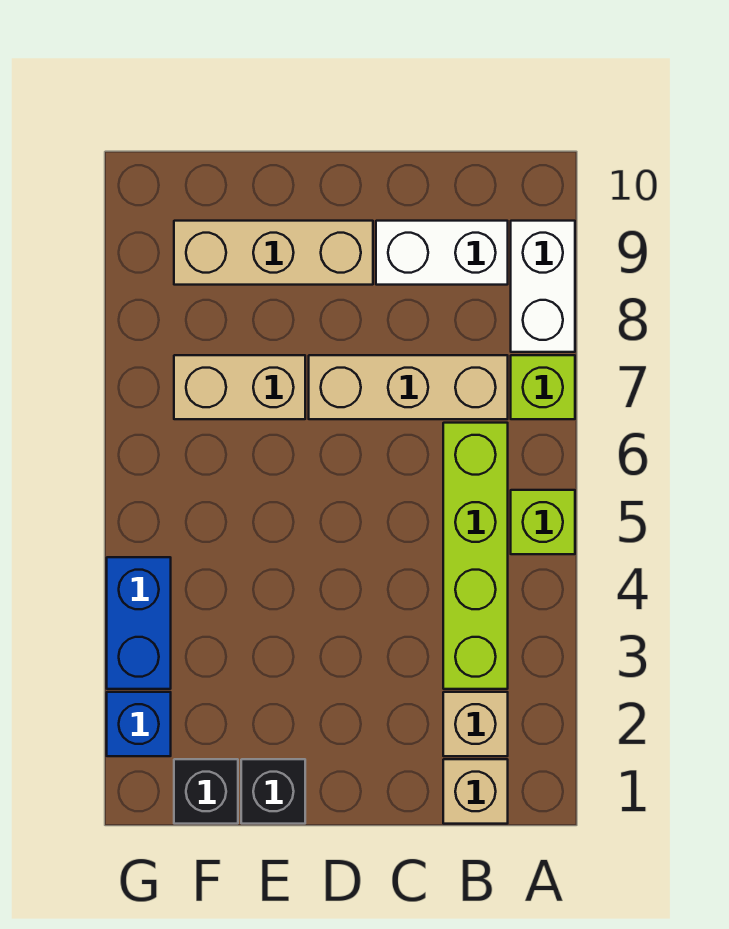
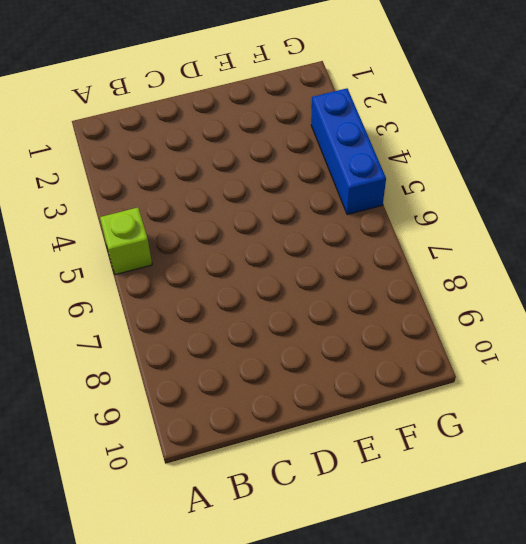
blue brick G3:G5 level 1 -> blue brick G3:G4 level 1
none -> lime brick A7 level 1
none -> white brick A8:A9 level 1
none -> tan brick B1 level 1

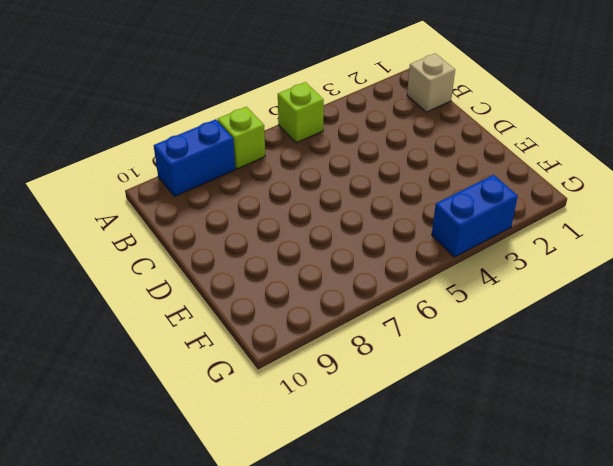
blue brick A8:A9 level 1 -> white brick A8:A9 level 1
none -> tan brick B2 level 1
none -> lime brick B3:B6 level 1
none -> tan brick B7:D7 level 1

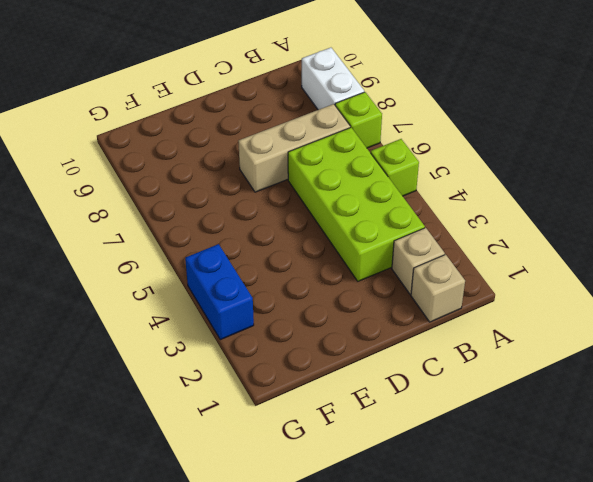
lime brick B3:C6 level 1 -> lime brick B3:B6 level 1
none -> white brick B9:C9 level 1
none -> tan brick D9:F9 level 1
none -> black brick E1 level 1

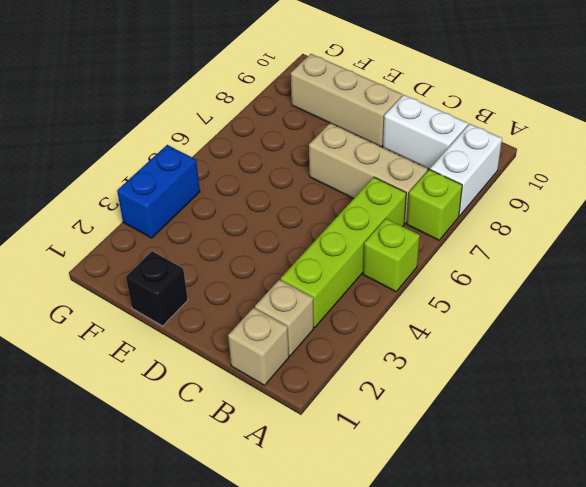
none -> tan brick E7:F7 level 1
none -> black brick F1 level 1
none -> blue brick G2 level 1

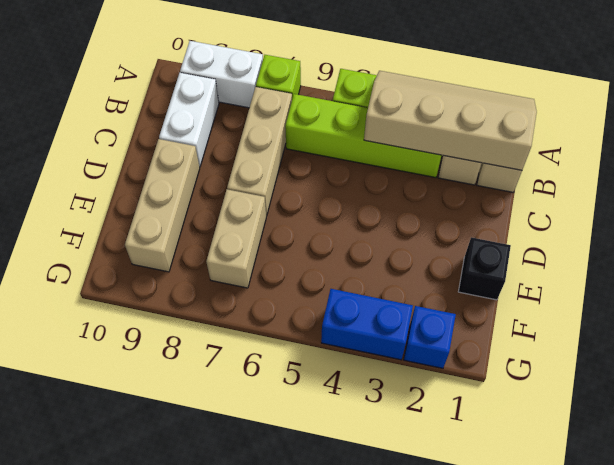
tan slope A1:B4 level 2 top B -> none
none -> black brick F1 level 1

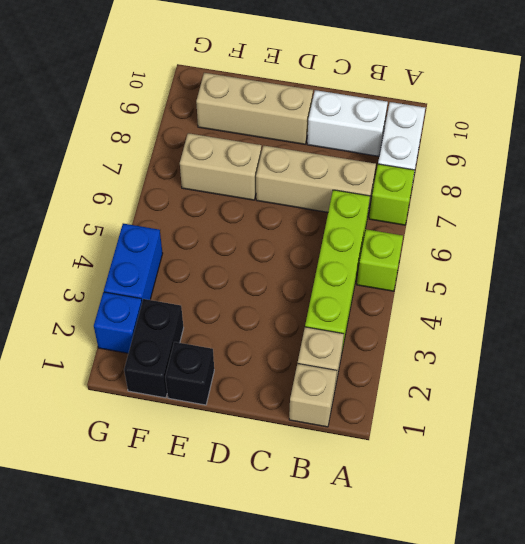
black brick F1:F2 level 1 -> black brick F1 level 1

